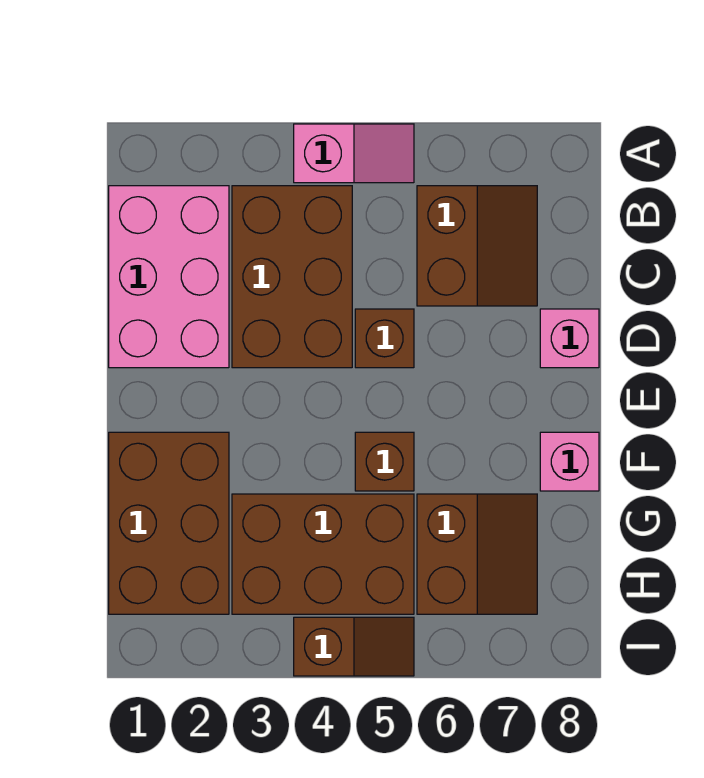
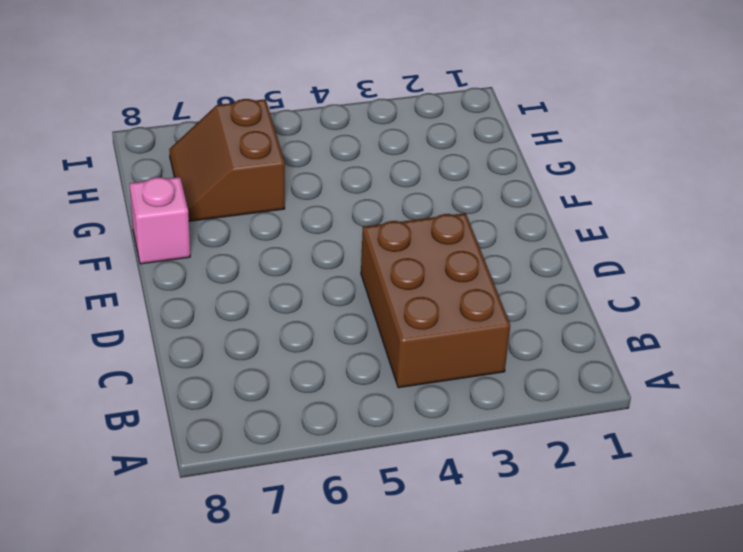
none -> pink slope A4:A5 level 1 top 4
none -> pink brick B1:D2 level 1
none -> brown slope B6:C7 level 1 top 6

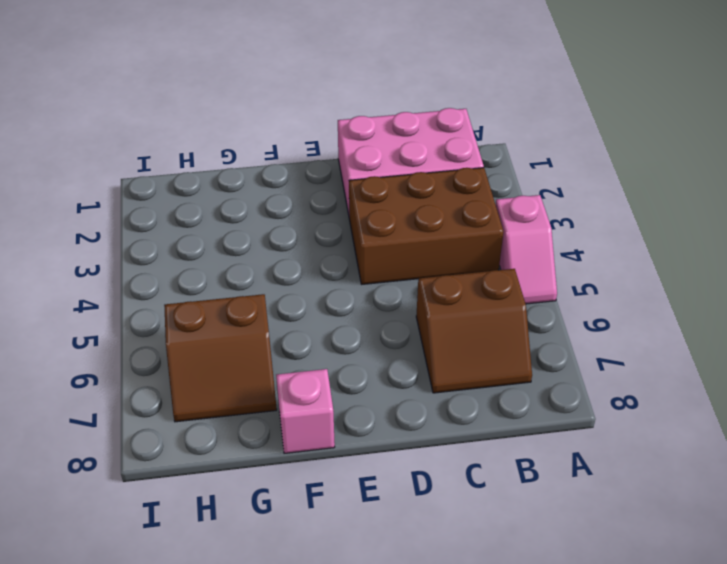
none -> brown brick D5 level 1
none -> pink brick D8 level 1
none -> brown brick F1:H2 level 1

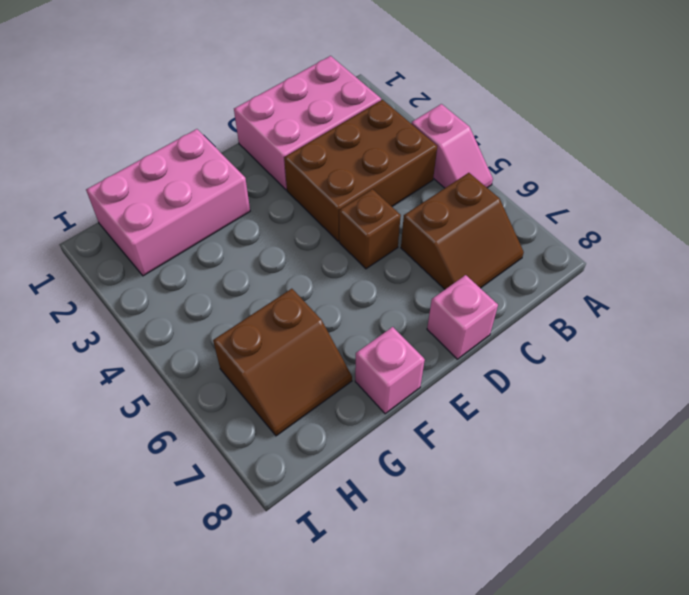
pink brick F1:H2 level 1 -> brown brick F1:H2 level 1
none -> brown brick F5 level 1
none -> brown brick G3:H5 level 1
none -> brown slope I4:I5 level 1 top 4

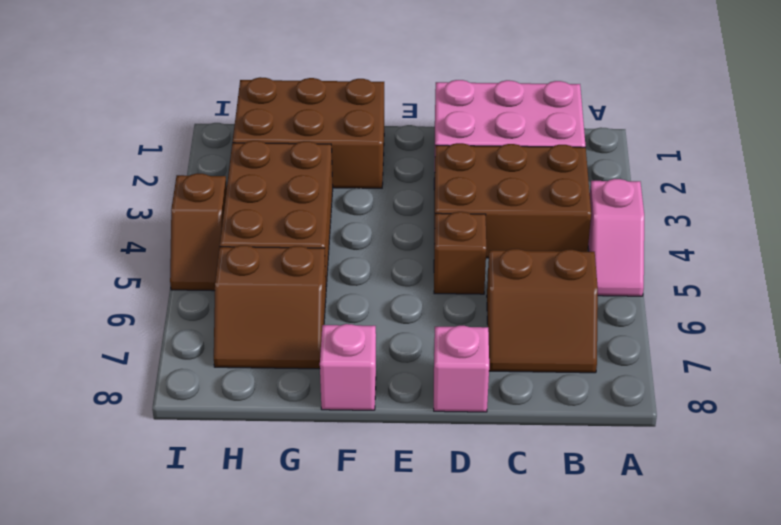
none -> brown brick F5 level 1

